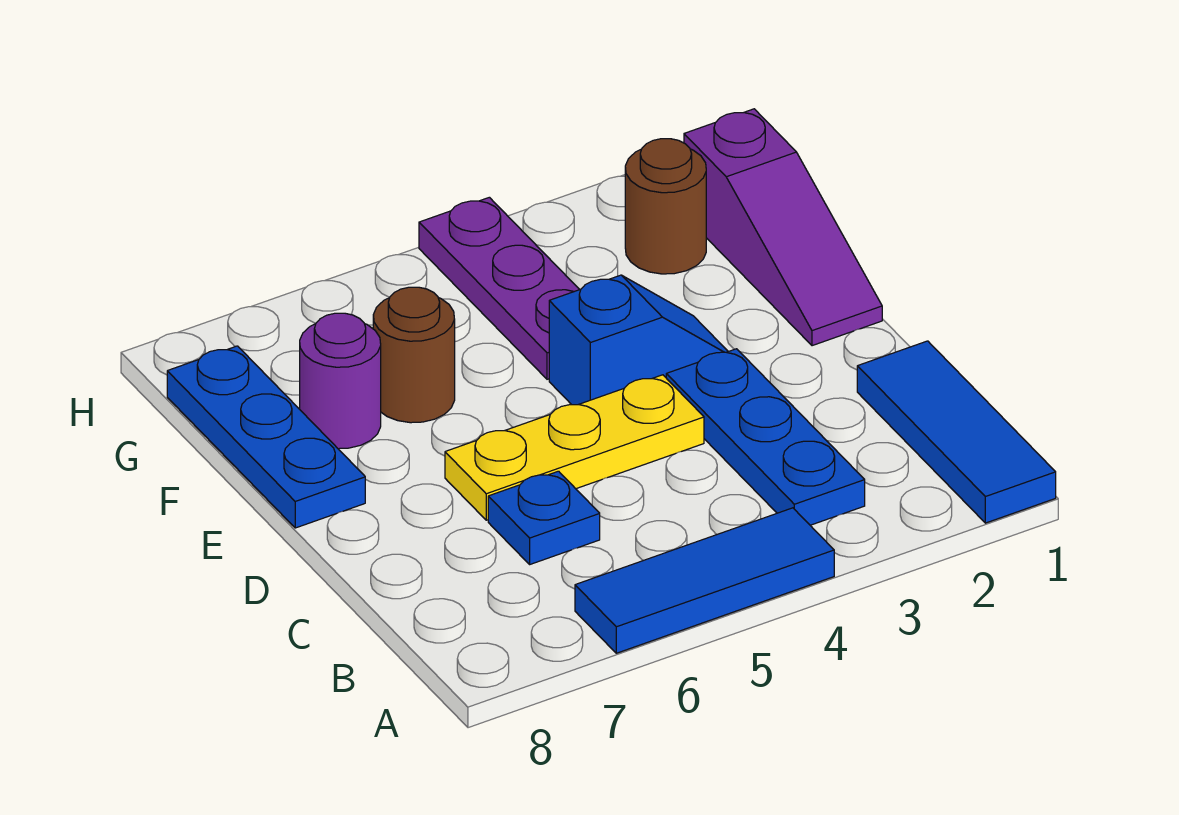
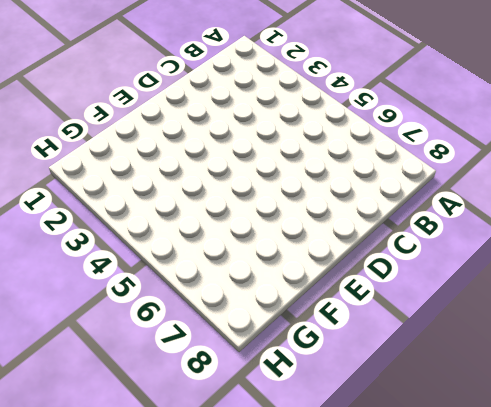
none -> blue tile A1:C1 level 1
none -> blue tile A4:A6 level 1
none -> blue plate B3:D3 level 1

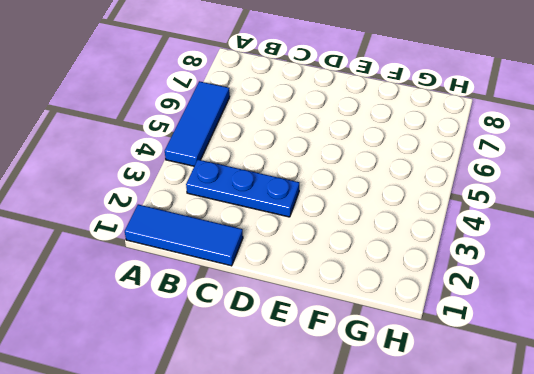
none -> blue plate C6 level 1
none -> yellow plate D4:D6 level 1
none -> purple slope E1:G1 level 1 top G

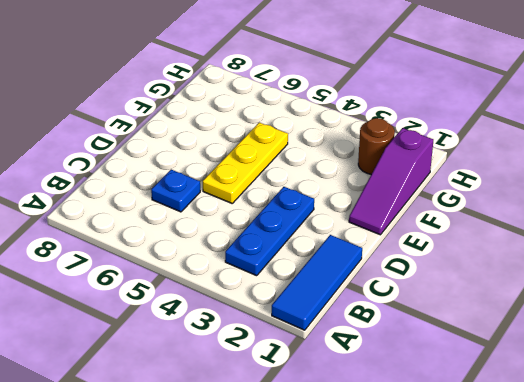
yellow plate D5:F5 level 1 -> yellow plate D4:D6 level 1
none -> blue tile A4:A6 level 1
none -> blue slope E3:E4 level 1 top 4
none -> blue plate E8:G8 level 1

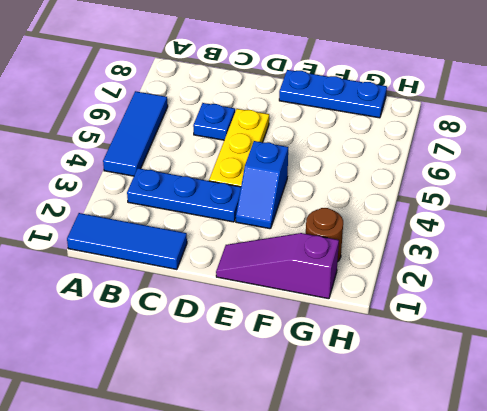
none -> purple plate F4:H4 level 1
none -> brown round brick F6 level 1
none -> purple round brick F7 level 1

